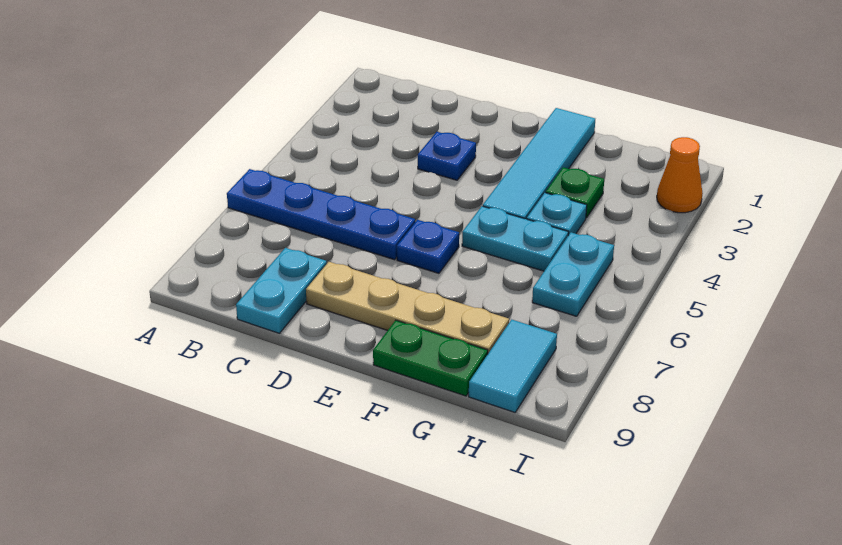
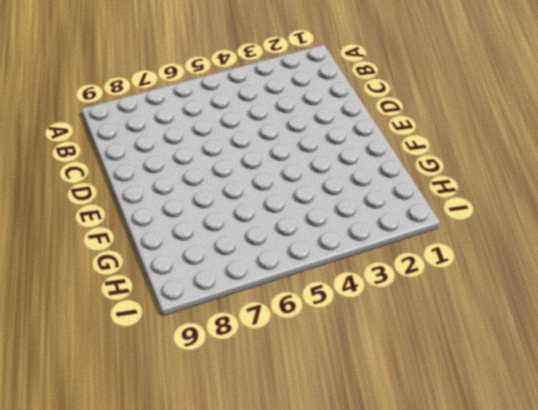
none -> blue plate A6:D6 level 1
none -> cyan plate C8:C9 level 1
none -> blue plate D3 level 1

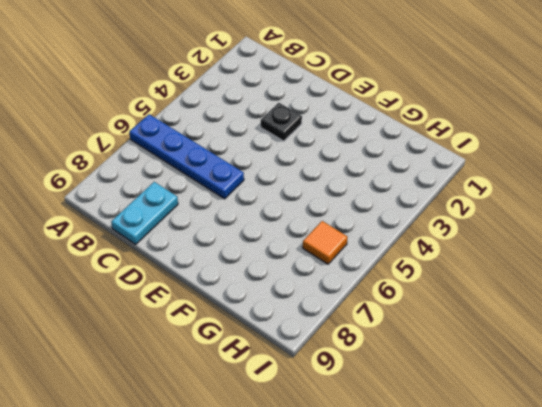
black plate D3 level 1 -> blue plate D3 level 1
orange tile H6 level 1 -> cyan plate H5:H6 level 1
none -> tan plate D8:G8 level 1
none -> blue plate E6 level 1
none -> cyan tile F1:F4 level 1

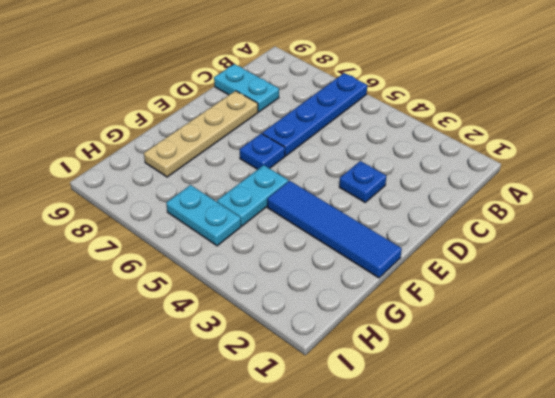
blue tile F1:F4 level 1 -> cyan tile F1:F4 level 1
none -> green plate F9:G9 level 1
none -> green plate G3 level 1
none -> cyan plate G4 level 1

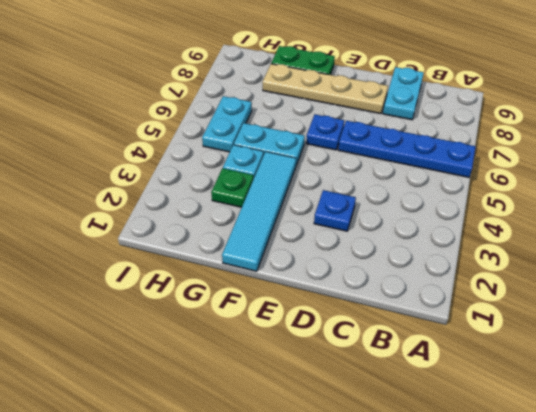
none -> cyan tile H8:H9 level 1
none -> orange cone I2 level 1

